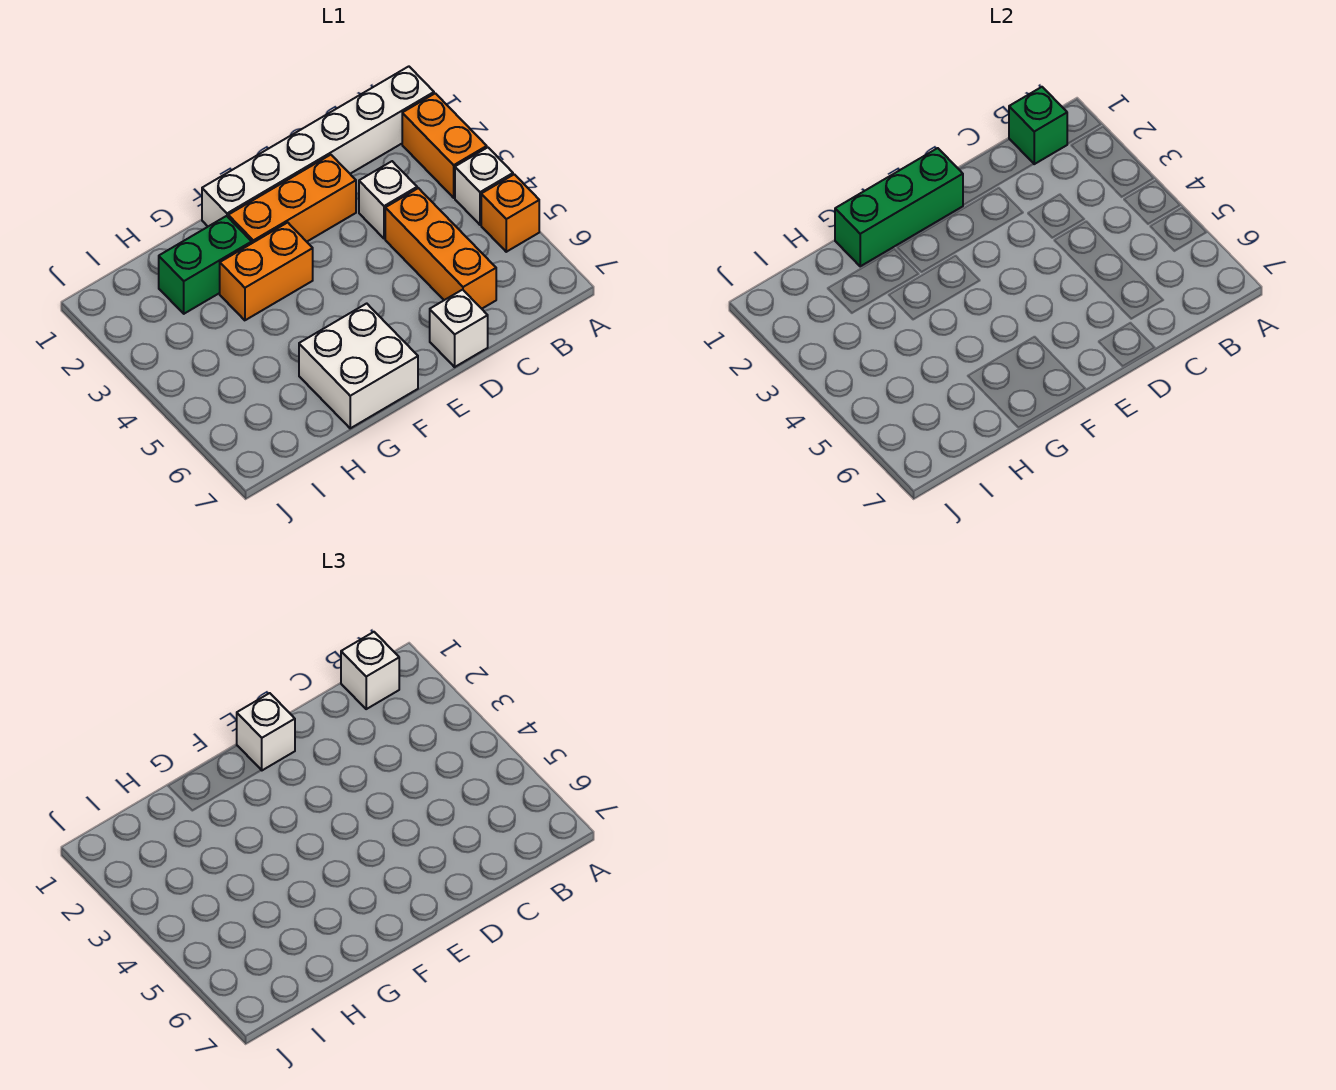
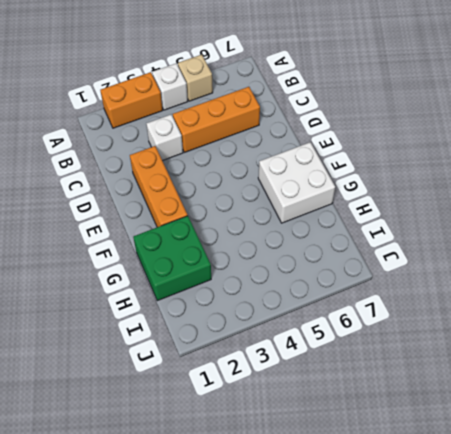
tan brick A5 level 1 -> orange brick A5 level 1
green brick G1:H2 level 1 -> green brick G2:H2 level 1
none -> white brick A1:F1 level 1
none -> white brick D7 level 1
none -> orange brick F3:G3 level 1

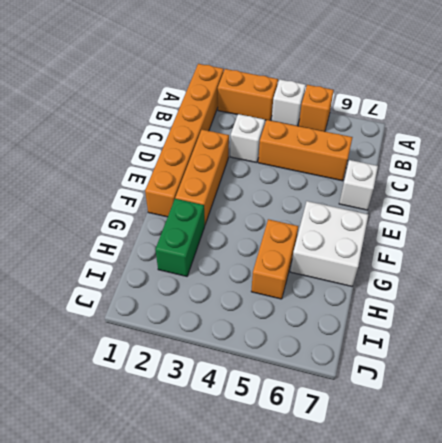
orange brick A1:F1 level 1 -> white brick A1:F1 level 1
orange brick G5:H5 level 1 -> orange brick F3:G3 level 1
none -> green brick B1 level 2
none -> green brick E1:G1 level 2
none -> white brick B1 level 3

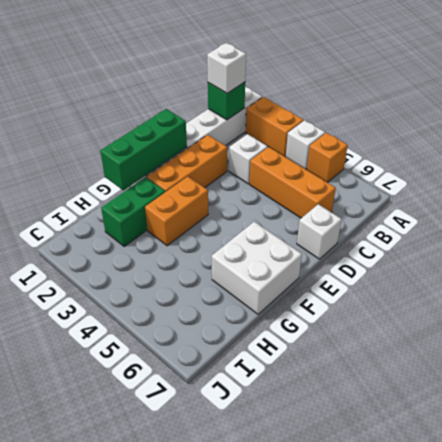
none -> white brick E1 level 3

